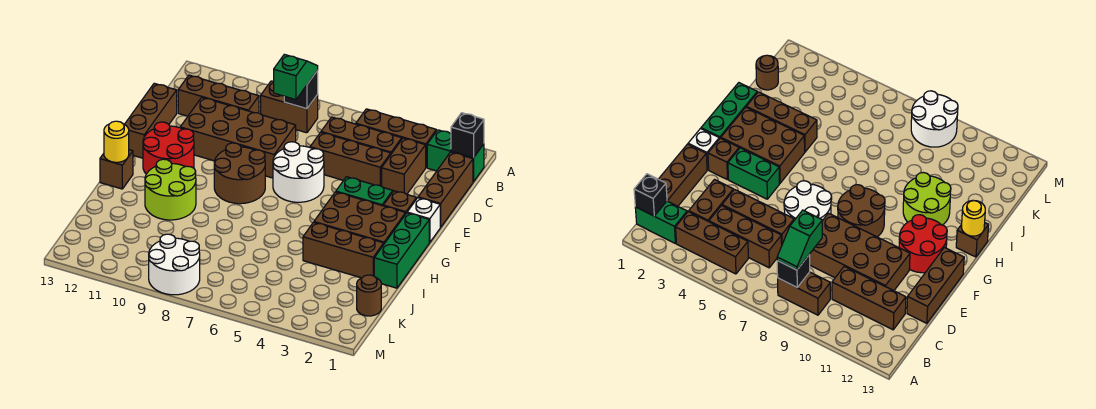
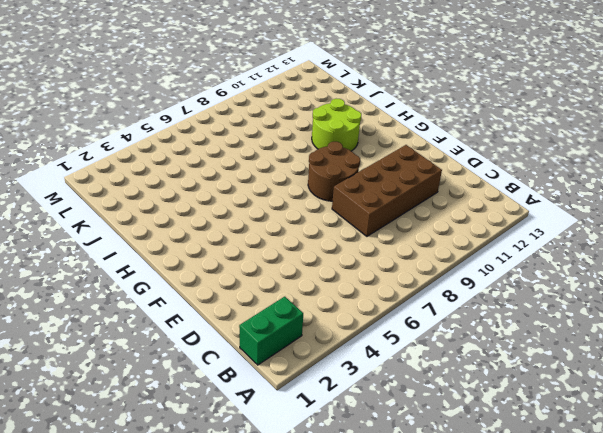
none -> brown brick B3:B5 level 1
none -> brown brick B8:B9 level 1
none -> brown brick C1:E1 level 1

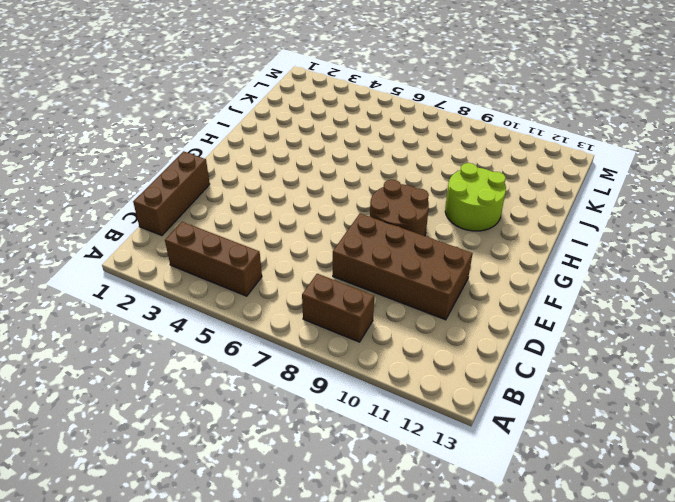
none -> green brick B1:B2 level 1
none -> brown brick C3:D3 level 1
none -> brown brick C4:C6 level 1

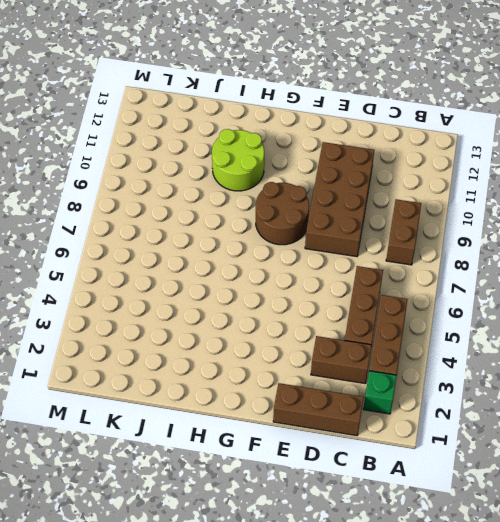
green brick B2 level 1 -> green brick B1:B2 level 1
none -> brown brick C10:C12 level 1
none -> brown brick D4:D6 level 1
none -> brown brick D13:F13 level 1

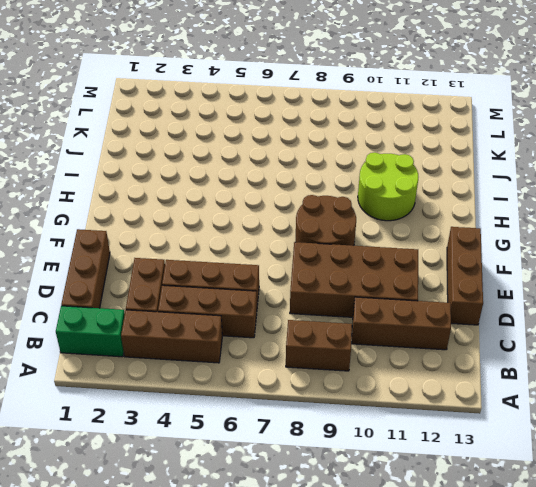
none -> white round brick E6:F7 level 1
none -> white brick F1 level 1
none -> brown brick F2 level 1

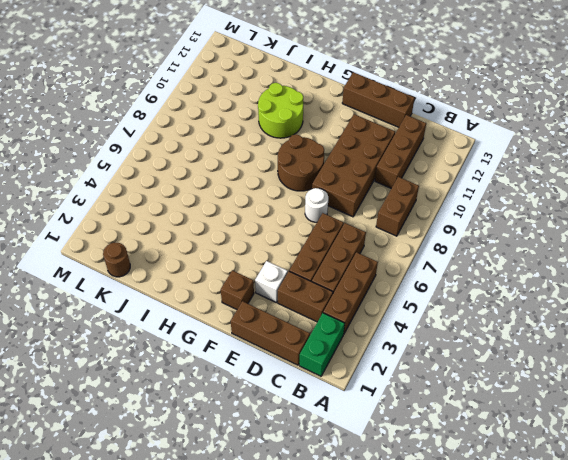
white brick E3 level 1 -> white brick F1 level 1
white round brick E7 level 1 -> white round brick E6:F7 level 1
none -> green brick F3:F4 level 1
none -> red round brick F11:G12 level 1
none -> green brick G1:I1 level 1

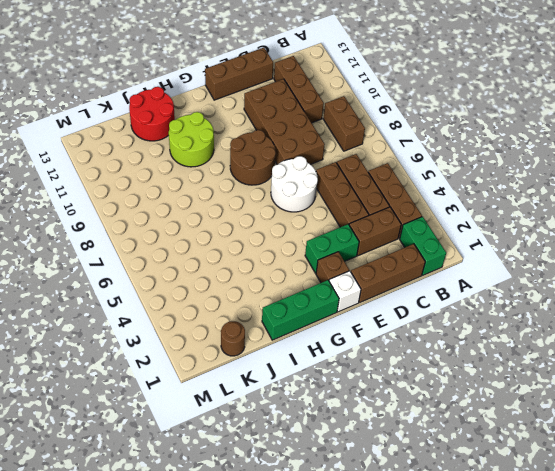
green brick E3:F3 level 1 -> green brick F3:F4 level 1
red round brick I12:J13 level 1 -> red round brick F11:G12 level 1
none -> brown brick G2:H4 level 1
none -> brown brick H13 level 1
none -> brown brick I2:I4 level 1

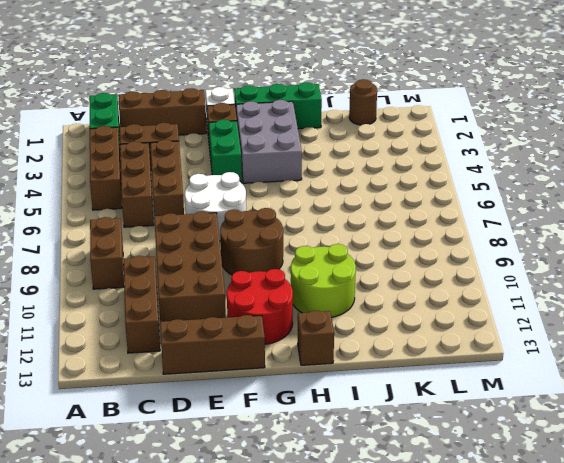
grey brick G2:H4 level 1 -> brown brick G2:H4 level 1
none -> brown brick I2:I4 level 1
none -> white round brick L8:M9 level 1
none -> black brick B1 level 2

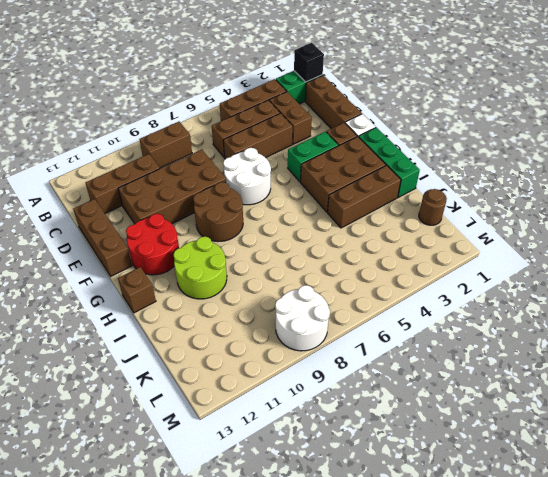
none -> black brick B8 level 2
none -> yellow round brick H13 level 2
none -> green slope B8:C8 level 3 top C

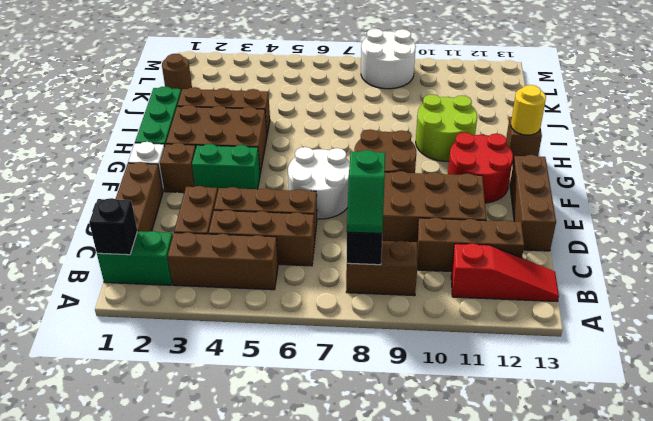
red slope B11:B13 level 1 top 11 -> none

